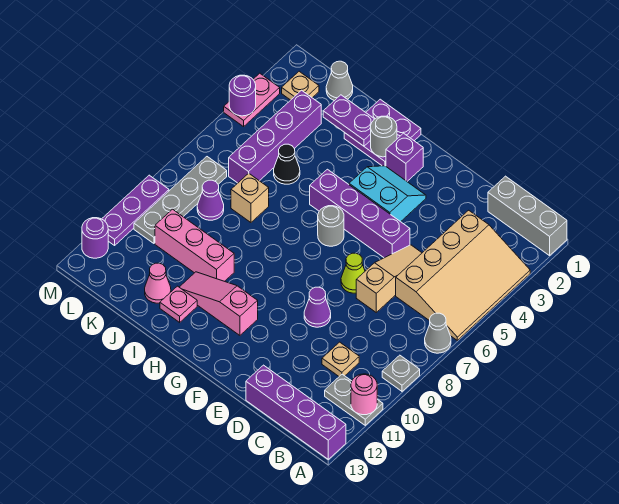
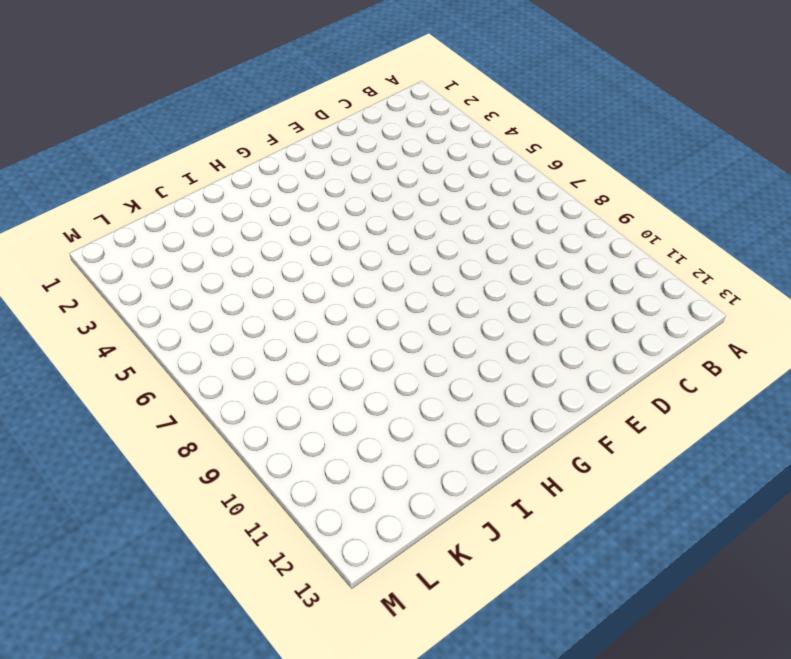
none -> grey brick A1:C1 level 1
none -> tan slope A3:C6 level 1 top C
none -> grey cone A7 level 1
none -> grey plate A9 level 1

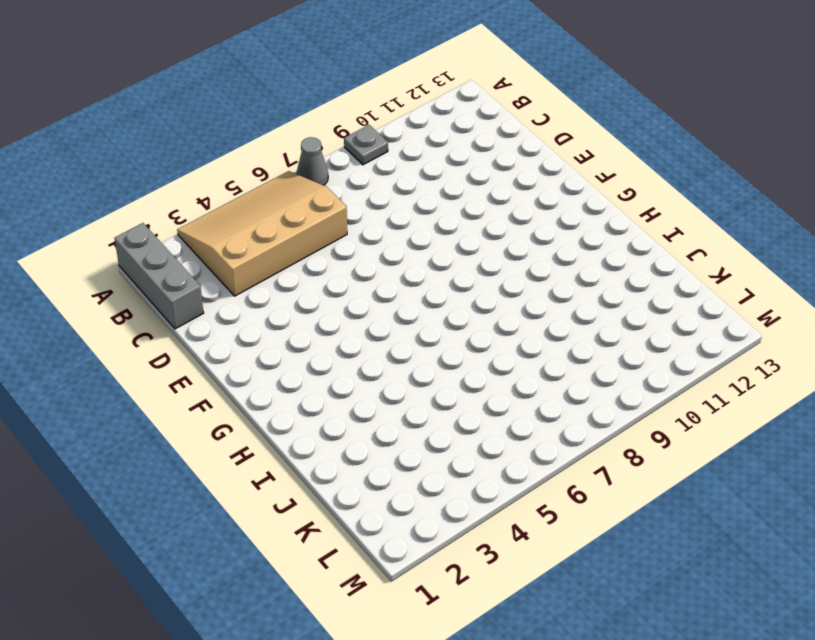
none -> grey plate A11:B11 level 1
none -> purple brick A13:D13 level 1
none -> tan plate C10 level 1
none -> tan slope D5:D7 level 1 top 7

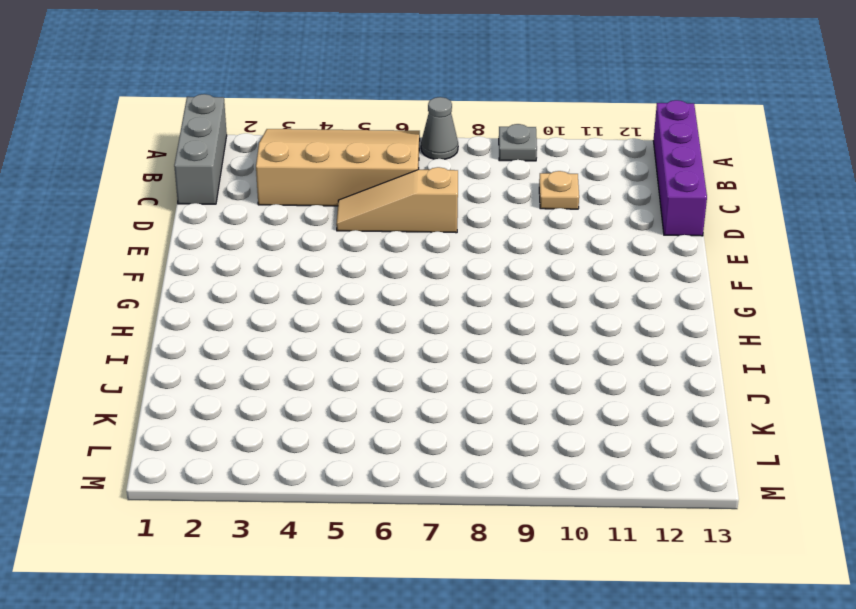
none -> grey plate A11:B11 level 1
none -> purple brick E5:H5 level 1
none -> lime cone E7 level 1
none -> purple cone E9 level 1

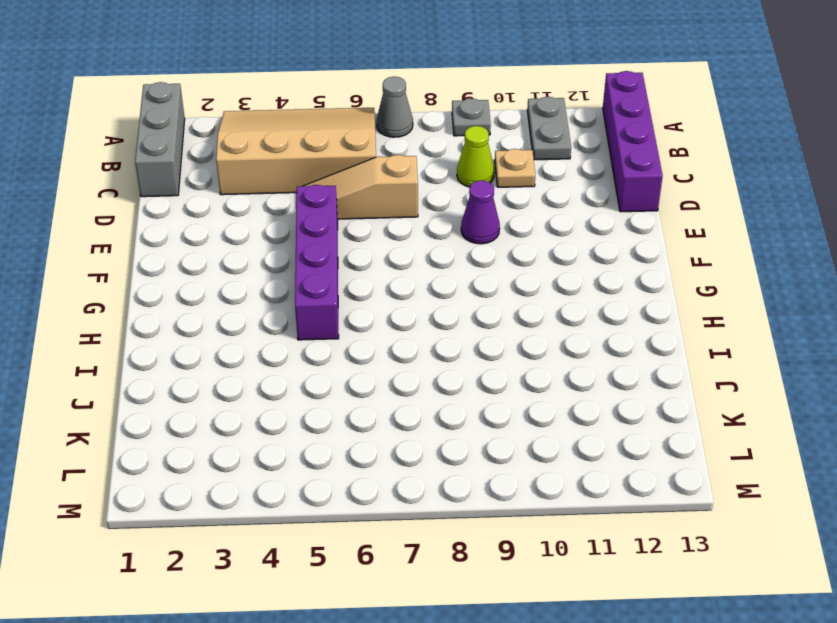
lime cone C9 level 1 -> lime cone E7 level 1
none -> cyan slope F3:G4 level 1 top 4
none -> purple brick G2 level 1
none -> grey round brick G6 level 1
none -> pink slope G11:I11 level 1 top G

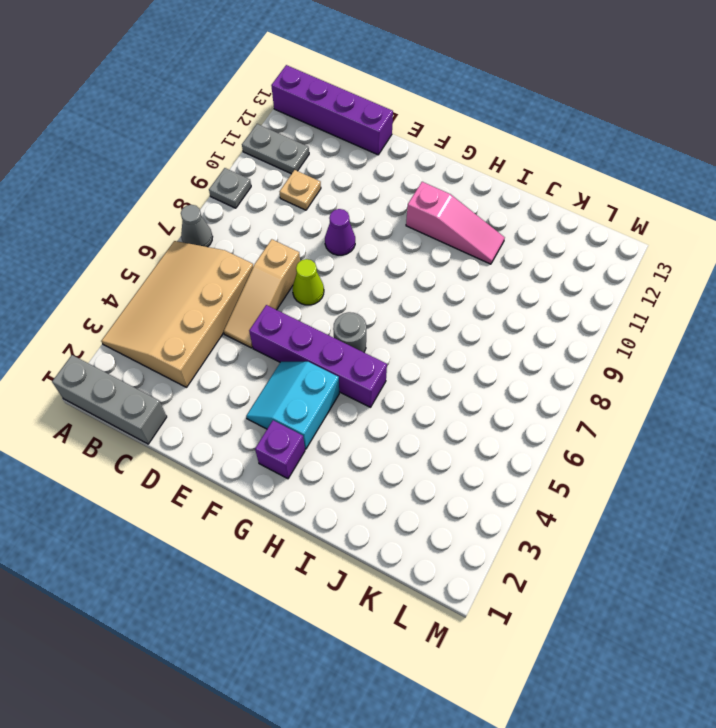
cyan slope F3:G4 level 1 top G -> cyan slope F3:G4 level 1 top 4
none -> purple plate H1:I2 level 1
none -> pink brick I10:K10 level 1
none -> pink plate I12 level 1
none -> black cone J5 level 1

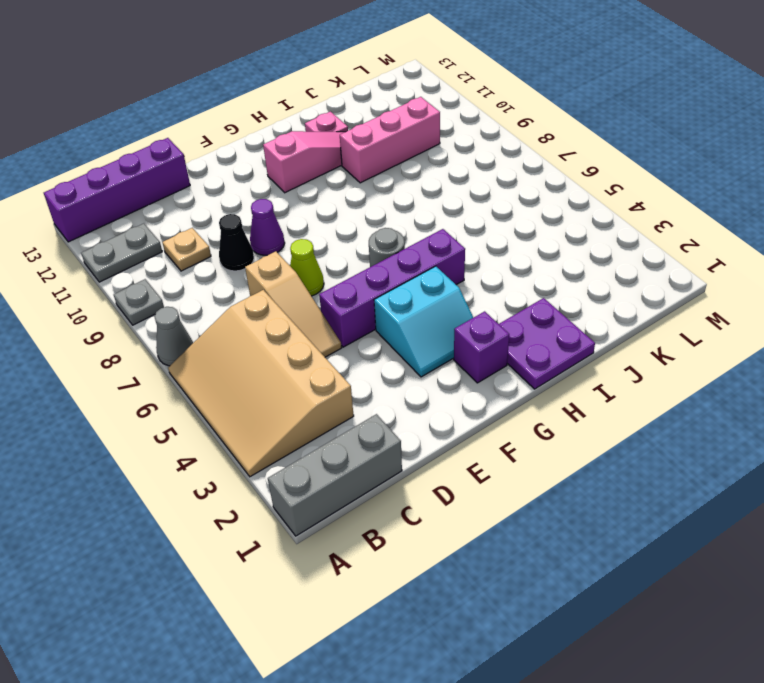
black cone D9 level 1 -> black cone J5 level 1
none -> tan brick J7 level 1
none -> pink cone J12 level 1
none -> grey cone K1 level 1
none -> purple brick K3:K6 level 1

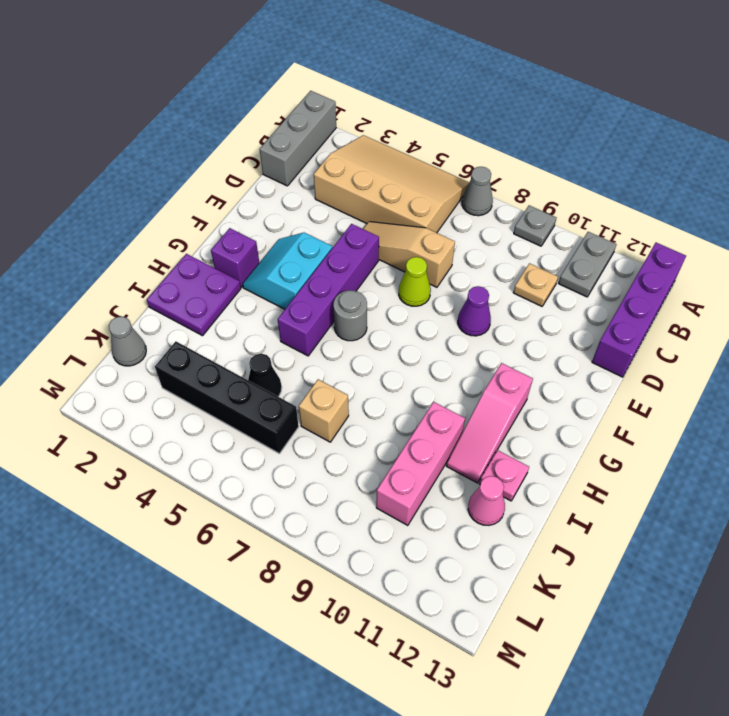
black brick K3:K6 level 1 -> purple brick K3:K6 level 1
none -> purple cone K8 level 1
none -> tan plate L2 level 1
none -> grey plate L7:L10 level 1
none -> pink plate M3:M4 level 1

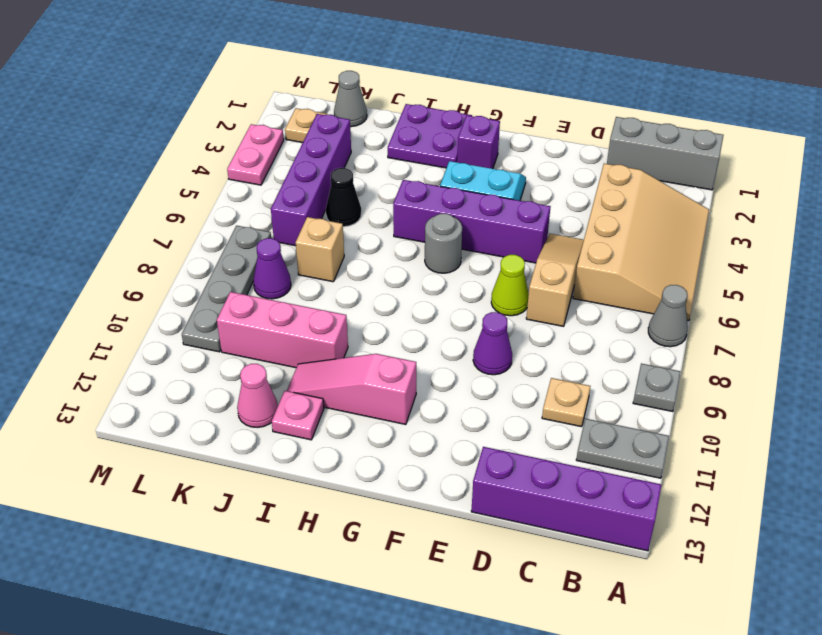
none -> purple plate M9:M11 level 1
none -> purple round brick M12 level 1
none -> pink round brick A11 level 2
none -> grey round brick H2 level 2

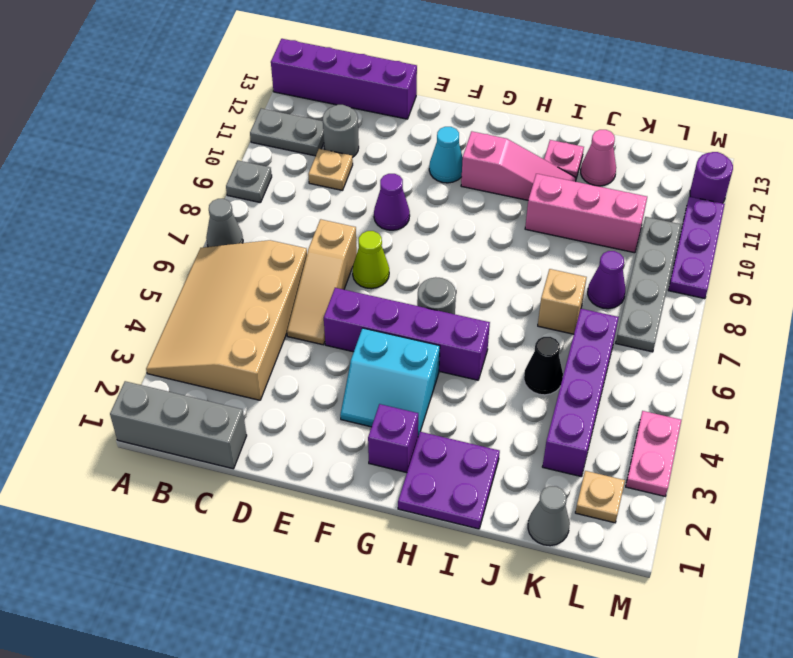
grey round brick C11 level 1 -> grey round brick H2 level 2
cyan cone F11 level 1 -> none
none -> pink round brick A11 level 2
none -> purple plate I2:J2 level 2
none -> purple round brick M4 level 2

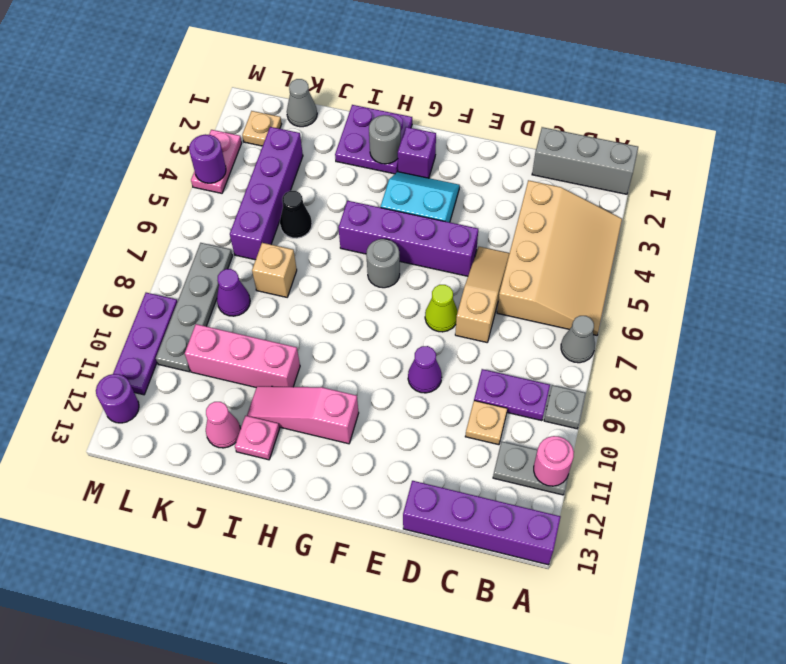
purple plate B9:C9 level 1 -> purple plate I2:J2 level 2

